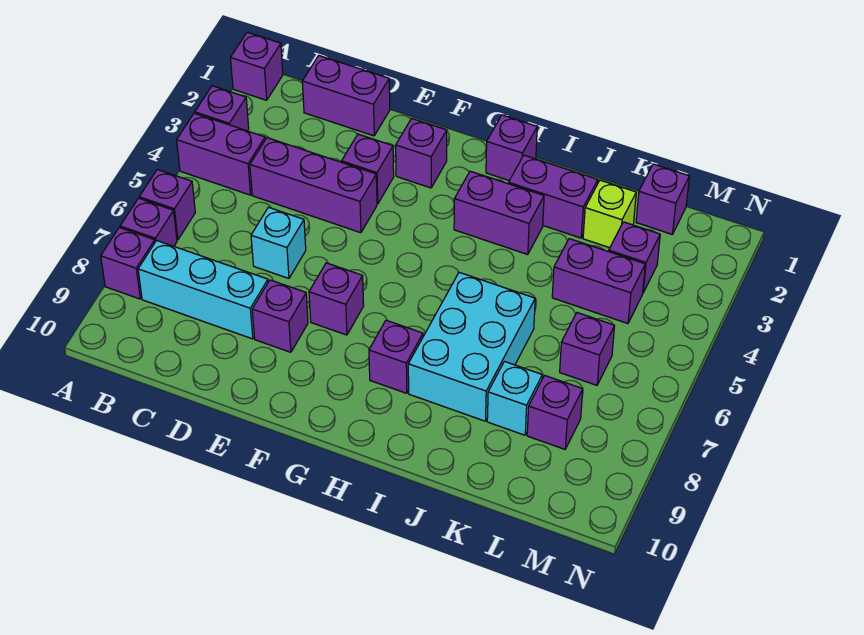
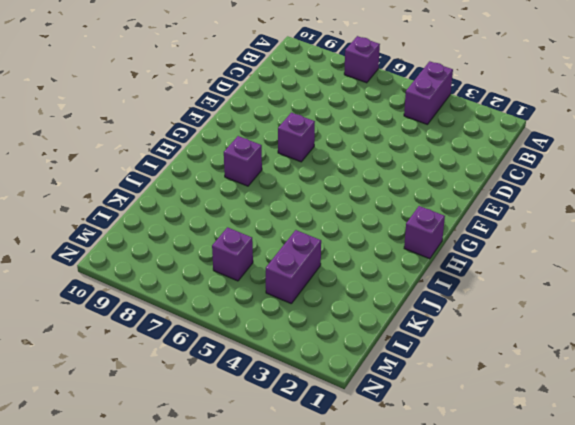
none -> purple brick A1 level 1
none -> purple brick A3 level 1
none -> purple brick A6 level 1

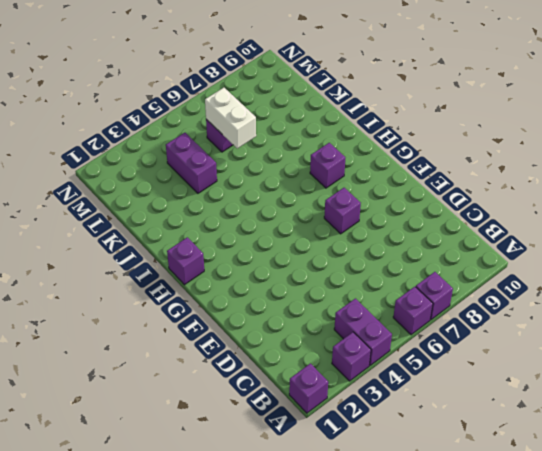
white brick K6:L6 level 2 -> none
none -> purple brick A8 level 1
none -> cyan brick B8:D8 level 1
none -> purple brick C1:D1 level 1

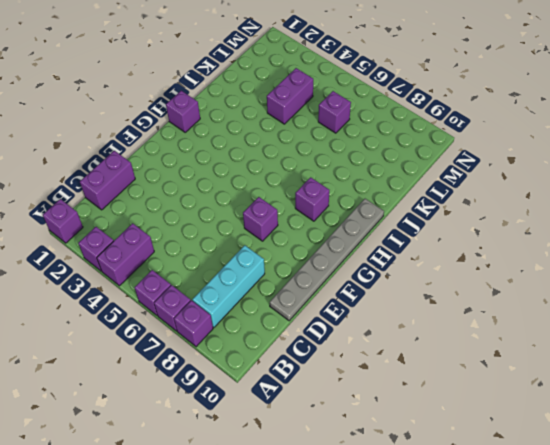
grey plate D10:I10 level 1 -> none
none -> purple brick C4:E4 level 1
none -> cyan brick D6 level 1
none -> purple brick E3 level 1

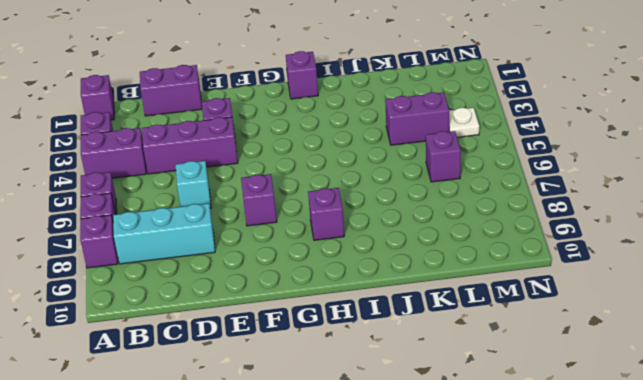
white plate M4 level 1 -> none
none -> purple brick E8 level 1
none -> purple brick F2 level 1
none -> purple brick H3:I3 level 1

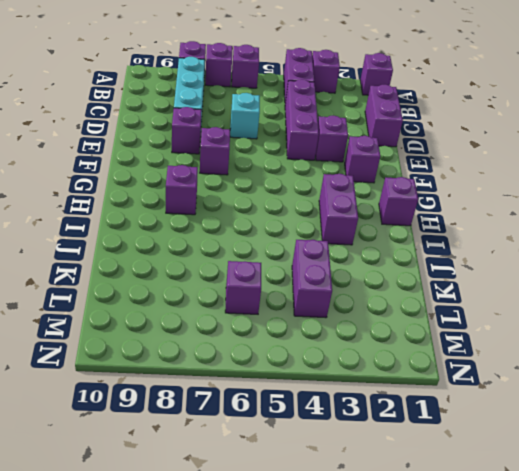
none -> purple brick I2:J2 level 1
none -> cyan brick I6:J8 level 1
none -> lime brick K2 level 1

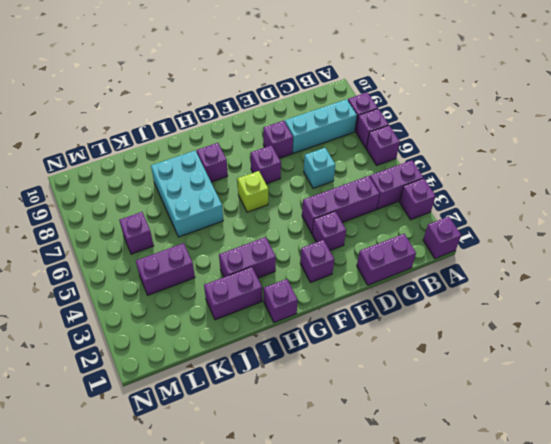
lime brick G6 level 1 -> lime brick K2 level 1
none -> cyan brick K8 level 1
none -> purple brick L1 level 1
none -> purple brick L3 level 1

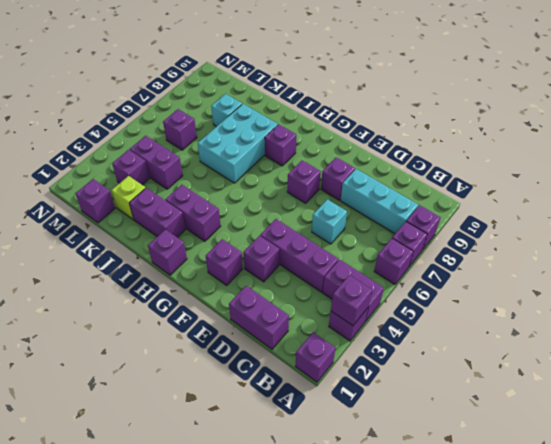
purple brick A3 level 2 -> purple brick L8 level 1

